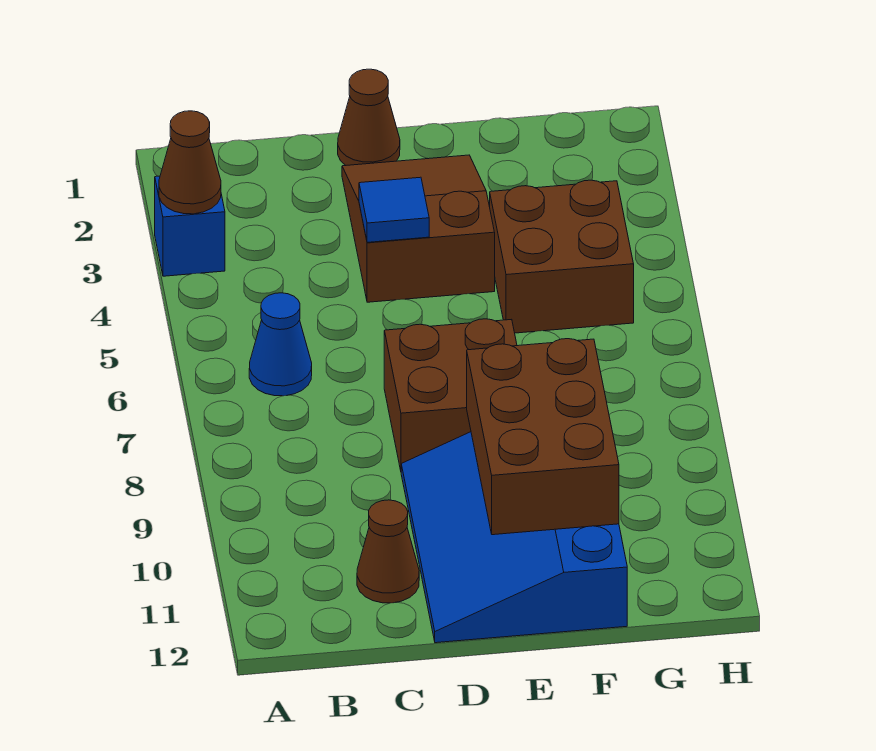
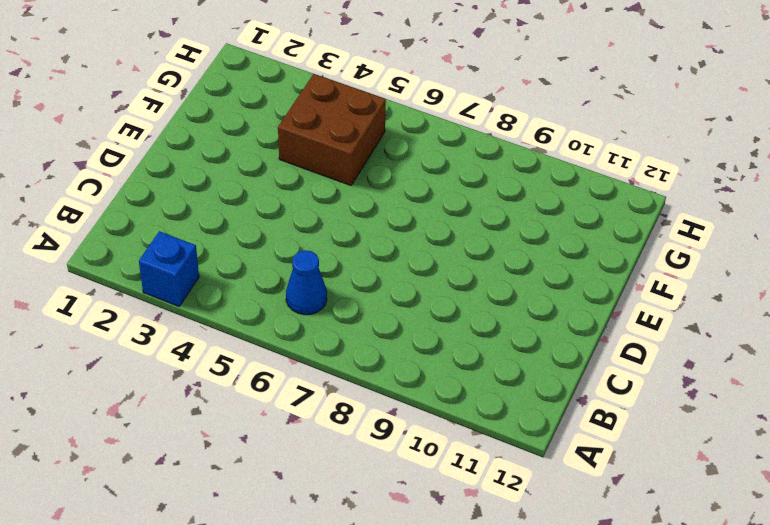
none -> brown cone C11 level 1
none -> brown cone D1 level 1

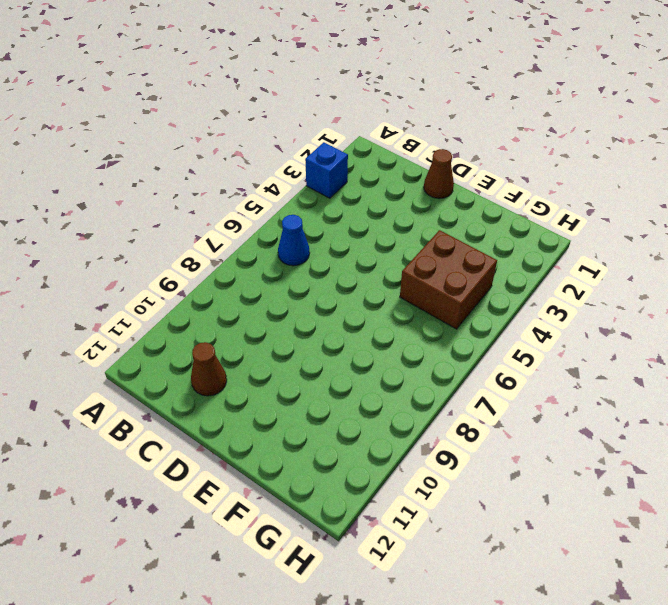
none -> brown slope D2:E4 level 1 top 4
none -> brown brick D7:E8 level 1

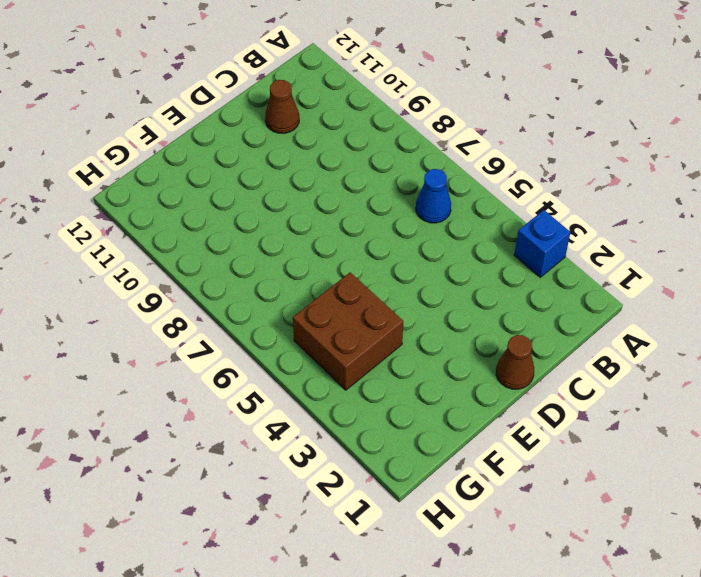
none -> brown slope D2:E4 level 1 top 4
none -> brown brick D7:E8 level 1

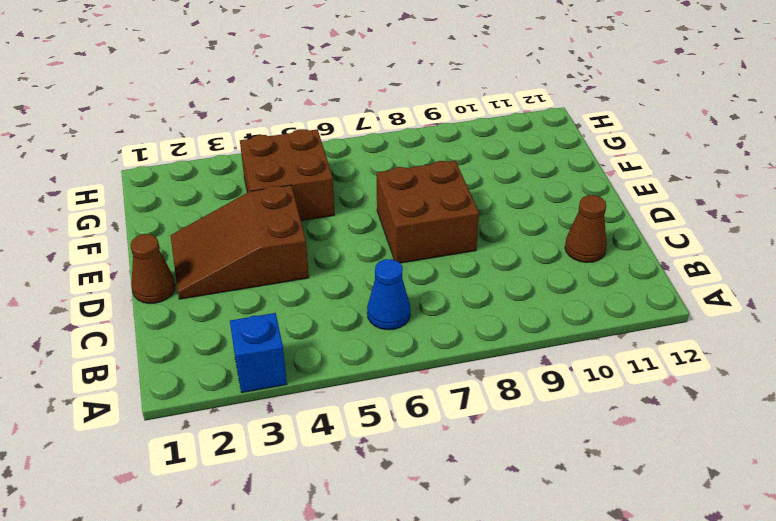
none -> blue slope D9:F12 level 1 top F
none -> brown cone A3 level 2

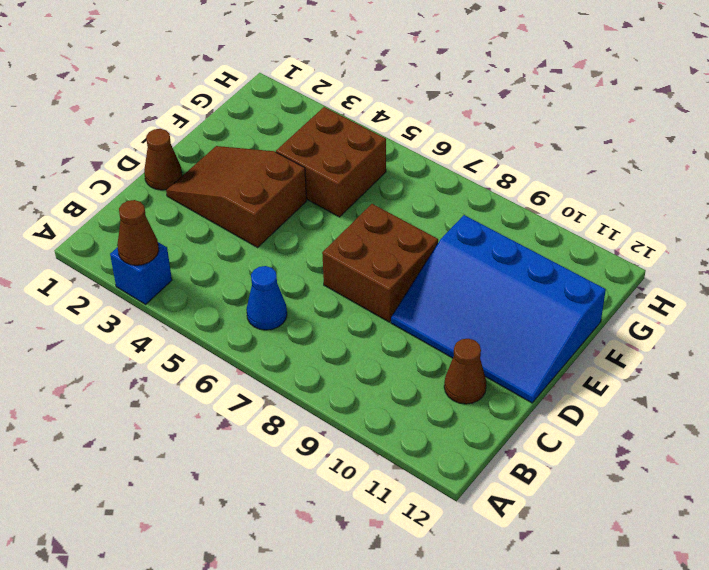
none -> blue tile D4 level 2
none -> brown brick E9:F11 level 2

